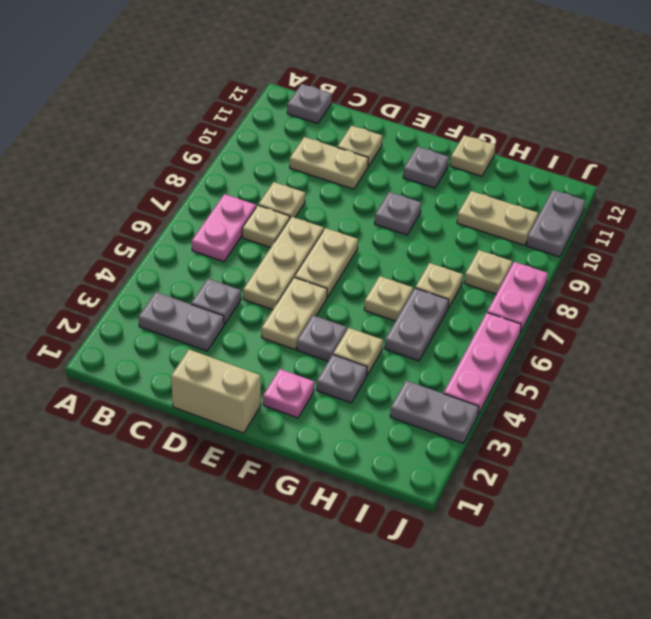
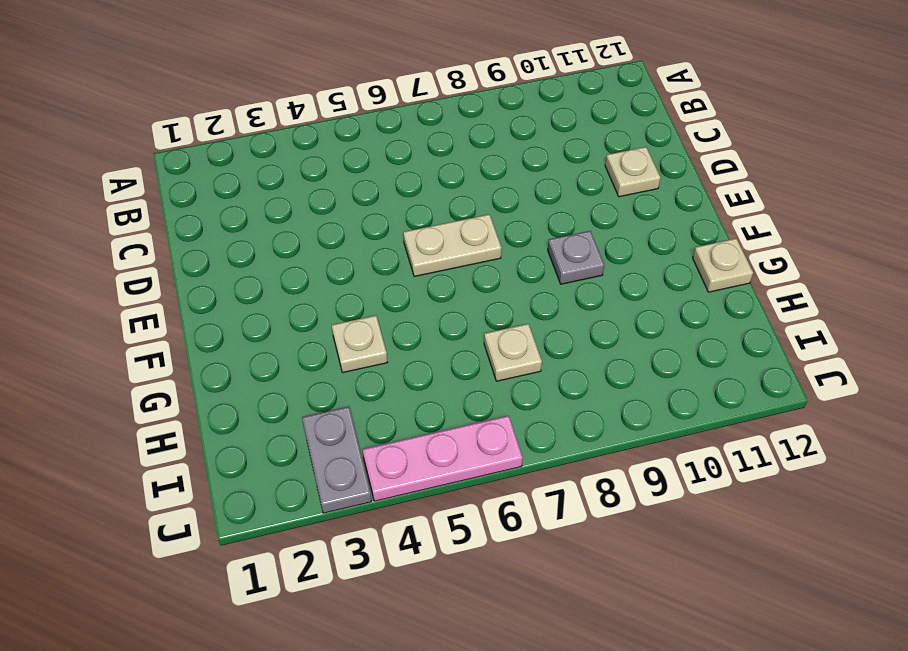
none -> grey plate B3:C3 level 1
none -> pink plate B6:B7 level 1
none -> grey plate B12 level 1

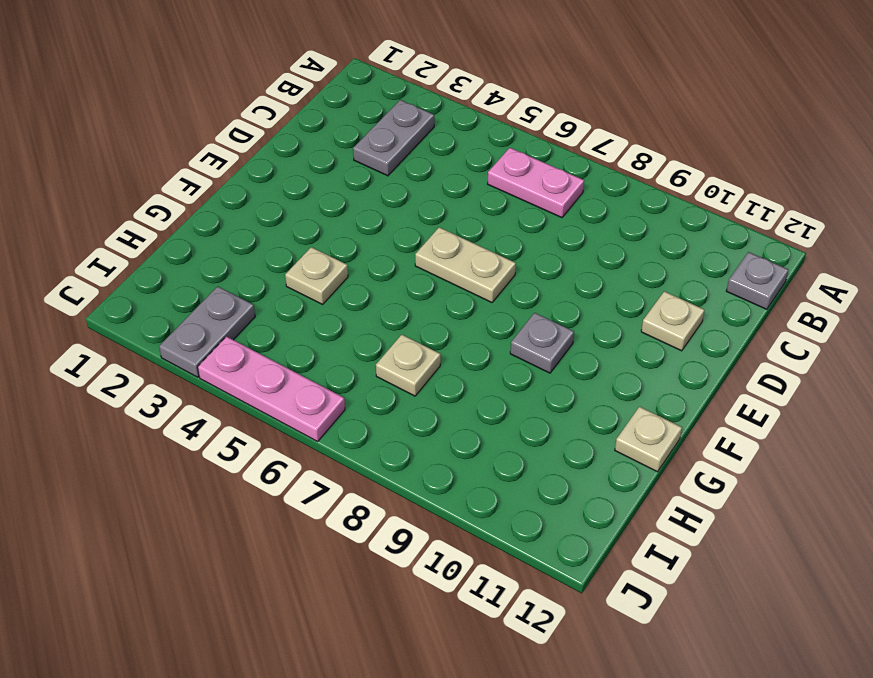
none -> grey plate C4 level 1
none -> tan plate C7 level 1
none -> tan plate C8 level 1

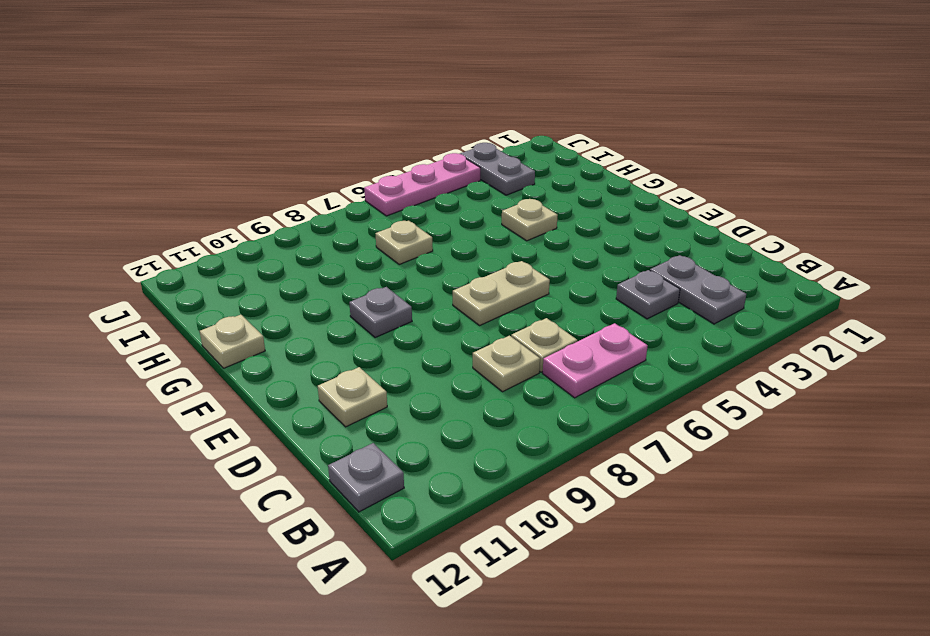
none -> tan plate C10:D10 level 1
none -> tan brick D1:E1 level 1
none -> tan plate D5:D7 level 1

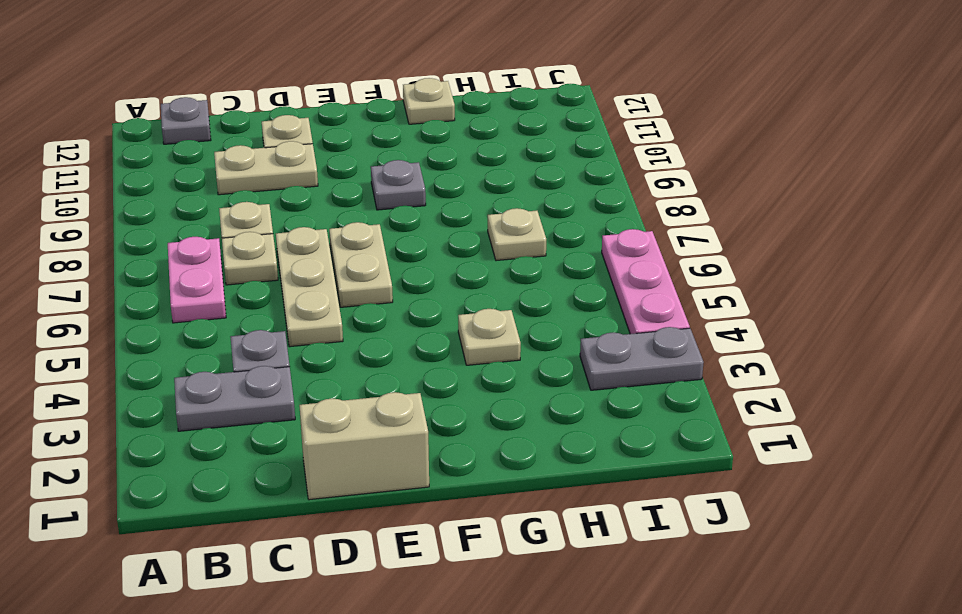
none -> tan plate E4:E5 level 1
none -> pink plate F2 level 1
none -> grey plate F4 level 1

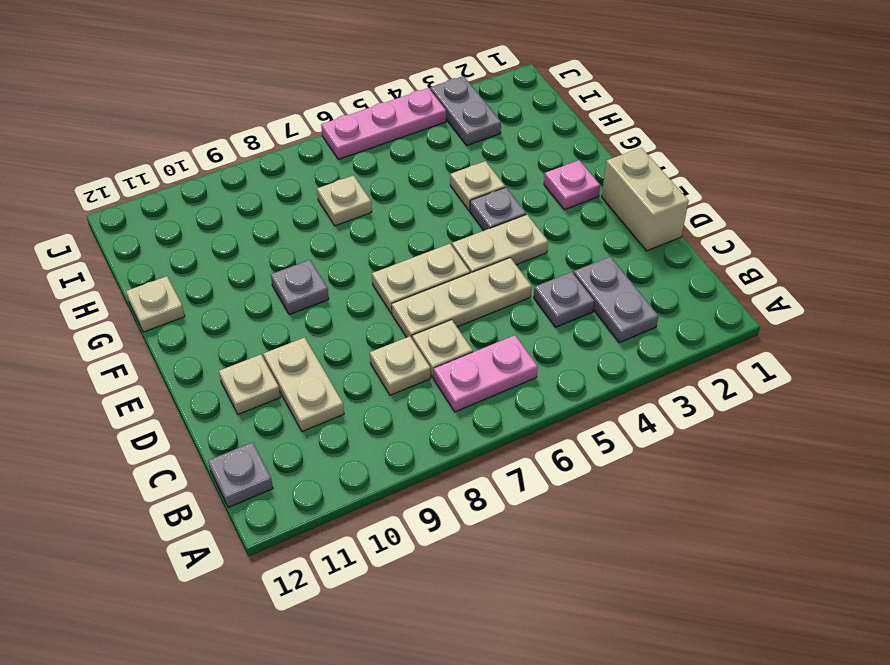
none -> grey plate F11 level 1
none -> grey plate G3 level 1
none -> tan plate G6 level 1

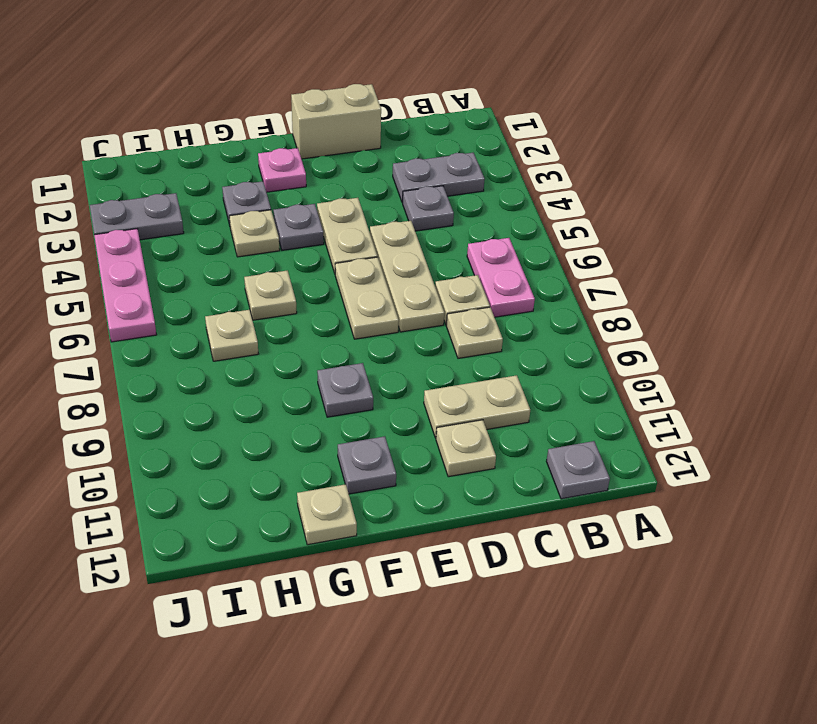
none -> grey plate H5:H6 level 1
none -> tan plate H10:I10 level 1
none -> tan plate I8 level 1

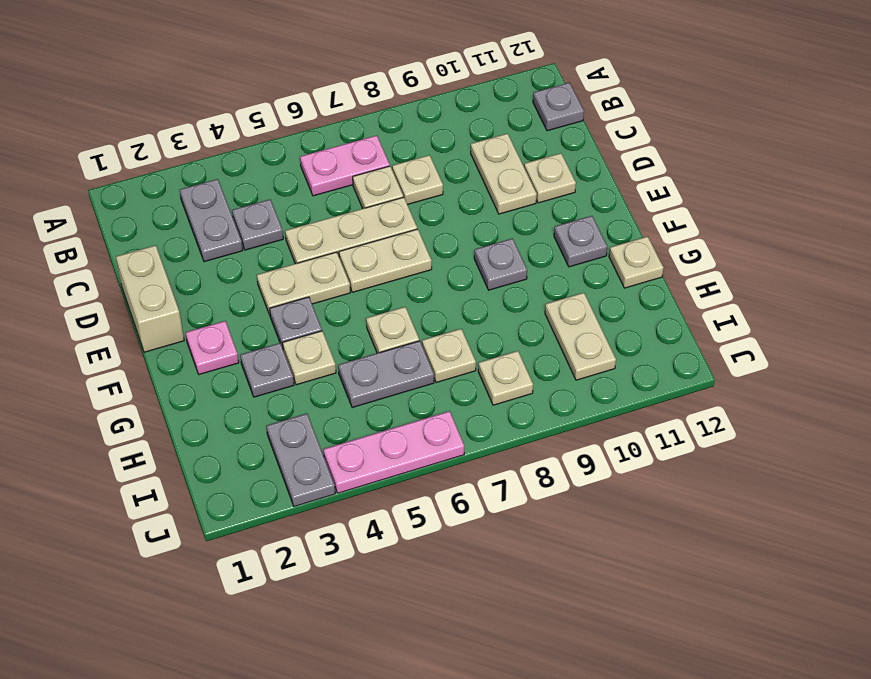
none -> pink plate J7:J8 level 1
none -> grey plate J10:J11 level 1

